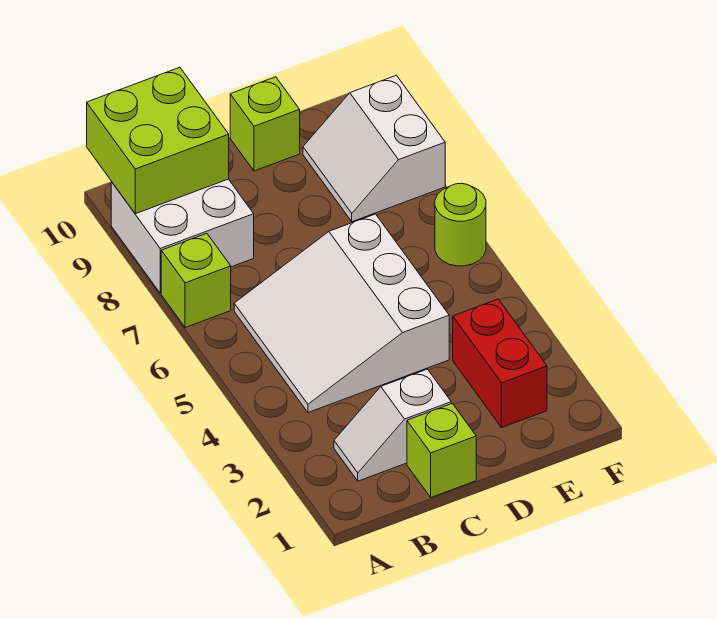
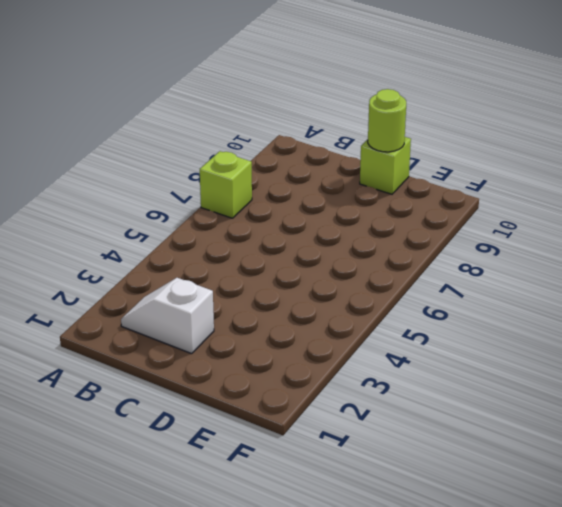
lime round brick D10 level 2 -> lime round brick F6 level 1
none -> white brick A8:B9 level 1
none -> white slope B4:D6 level 1 top D

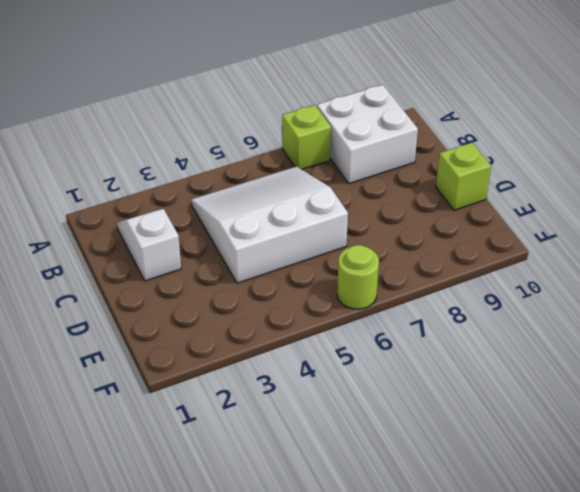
none -> lime brick C1 level 1
none -> red brick E2:E3 level 1

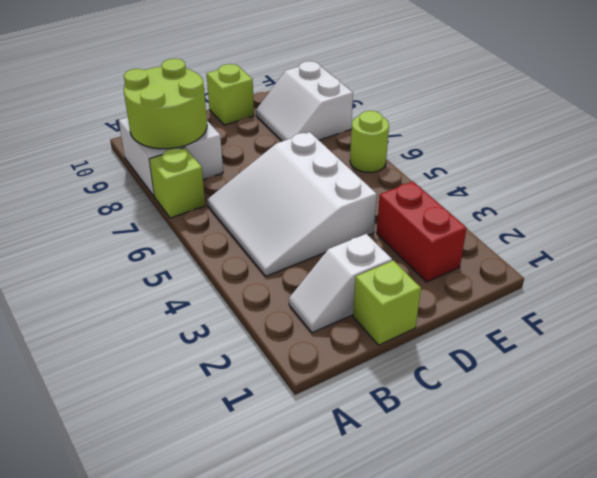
lime round brick A8:B9 level 2 -> lime brick A9:B10 level 2

